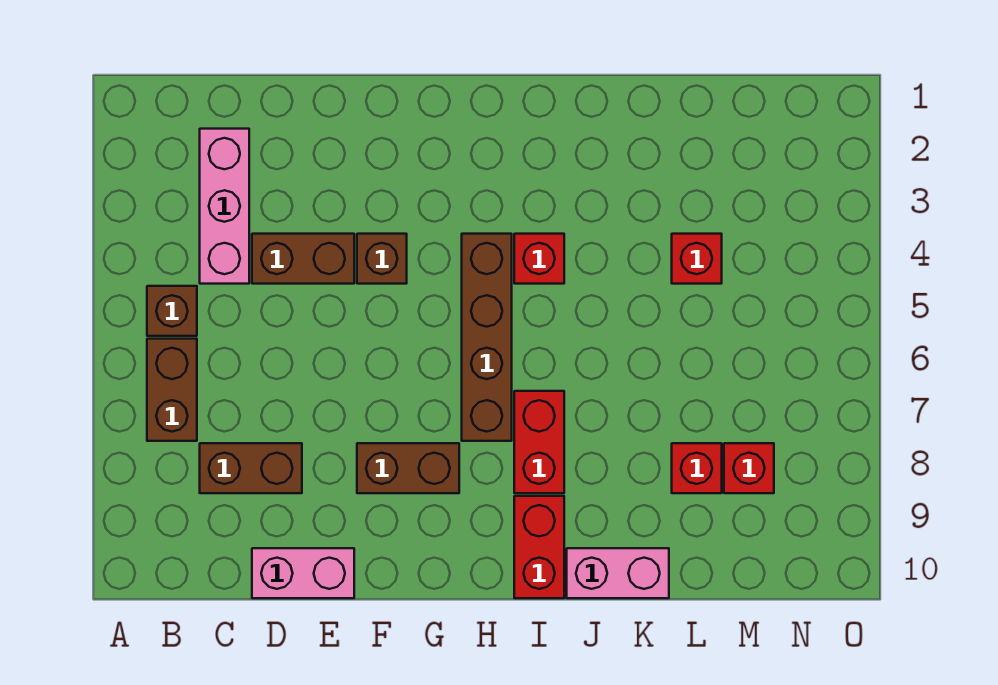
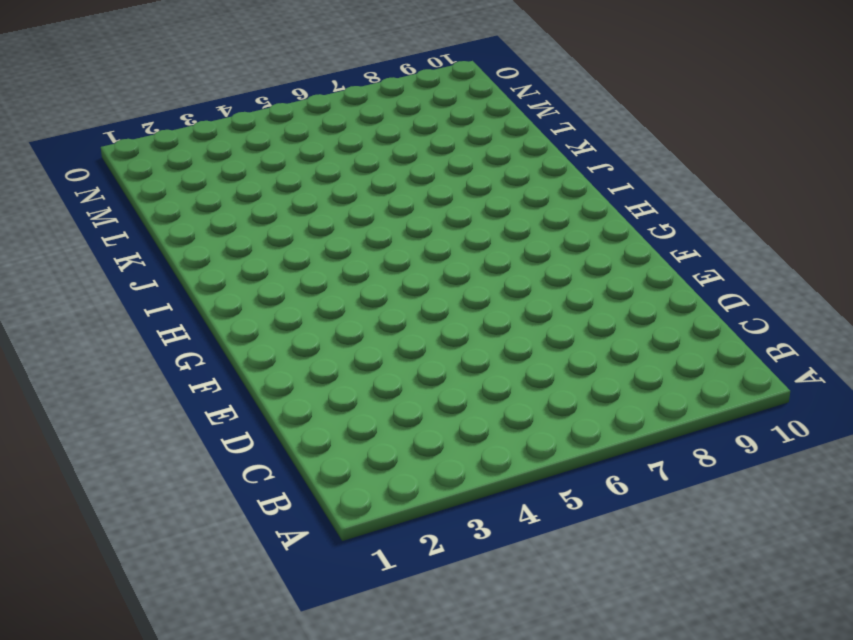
none -> brown brick B5 level 1
none -> brown brick B6:B7 level 1
none -> pink brick C2:C4 level 1

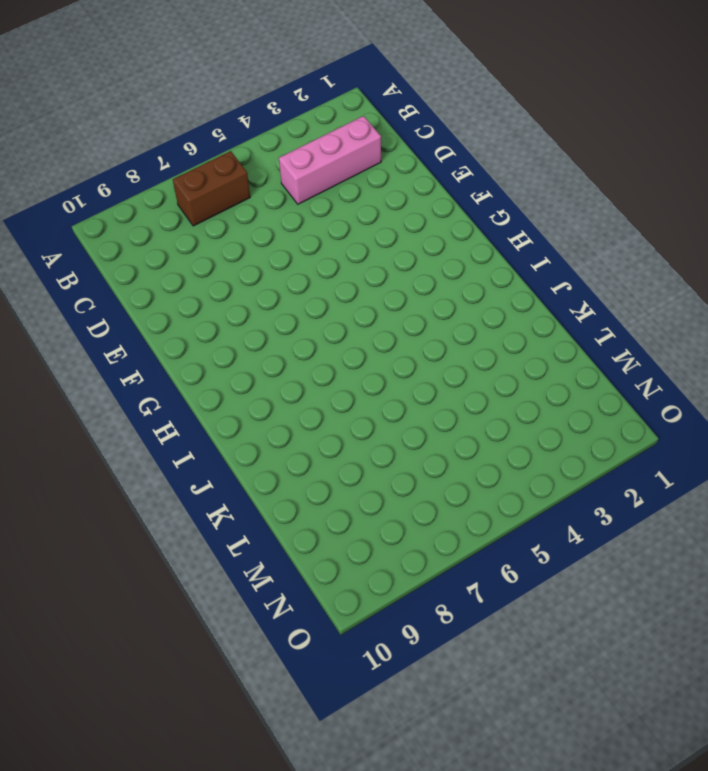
none -> brown brick B5 level 1
none -> brown brick C8:D8 level 1
none -> brown brick D4:E4 level 1

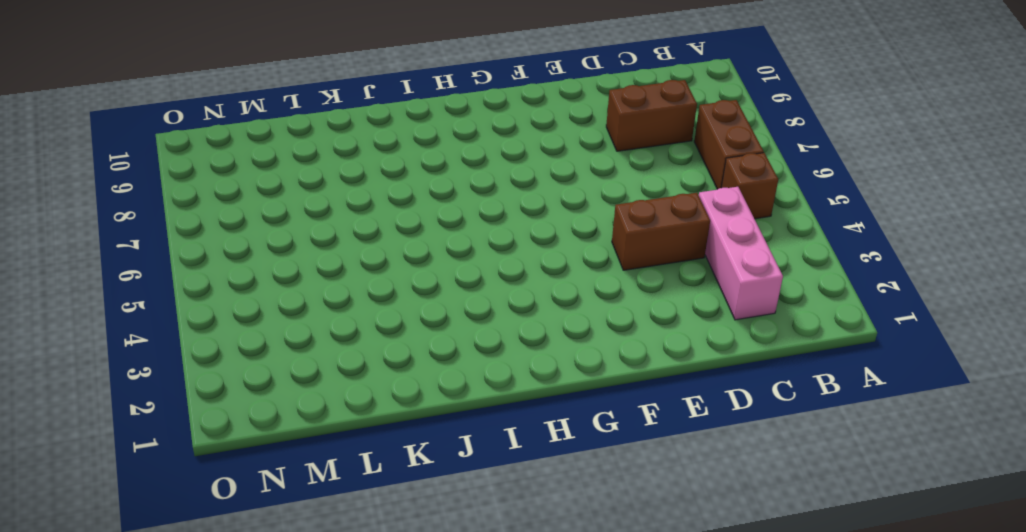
none -> pink brick D10:E10 level 1
none -> brown brick F4 level 1
none -> brown brick F8:G8 level 1

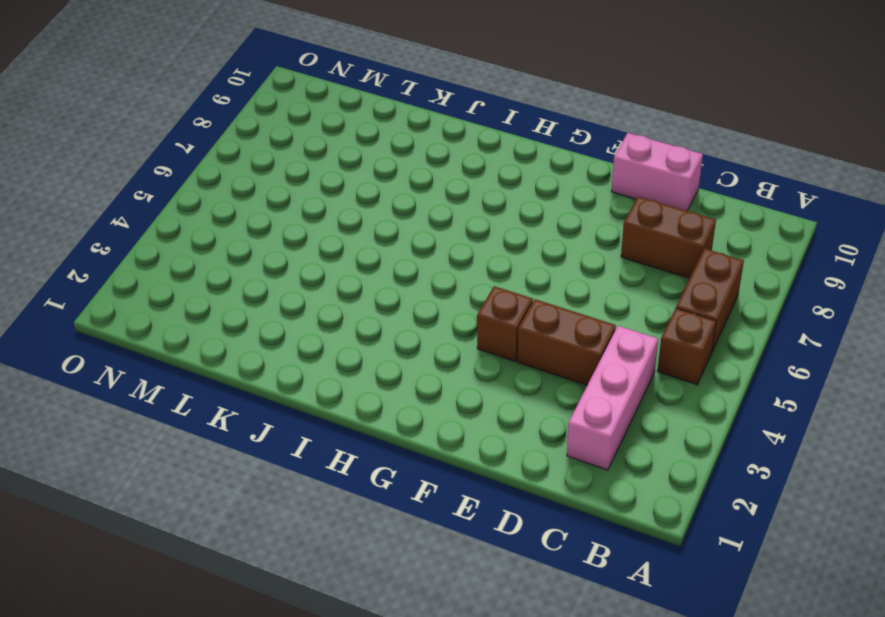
none -> brown brick F8:G8 level 1
none -> brown brick H4:H7 level 1
none -> red brick I4 level 1

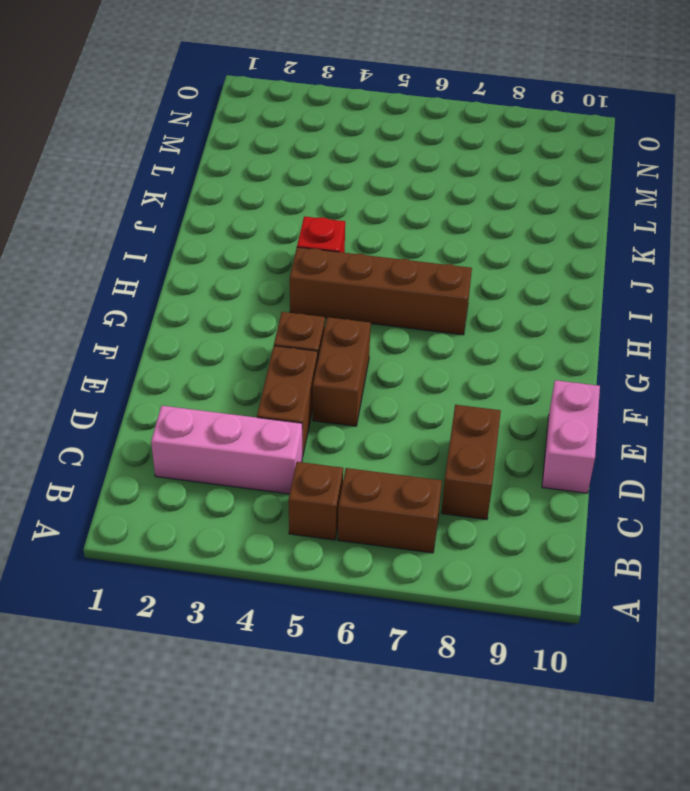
brown brick E5:F5 level 1 -> brown brick F8:G8 level 1
none -> red brick I7:I8 level 1
none -> red brick I9:I10 level 1
none -> pink brick J10:K10 level 1

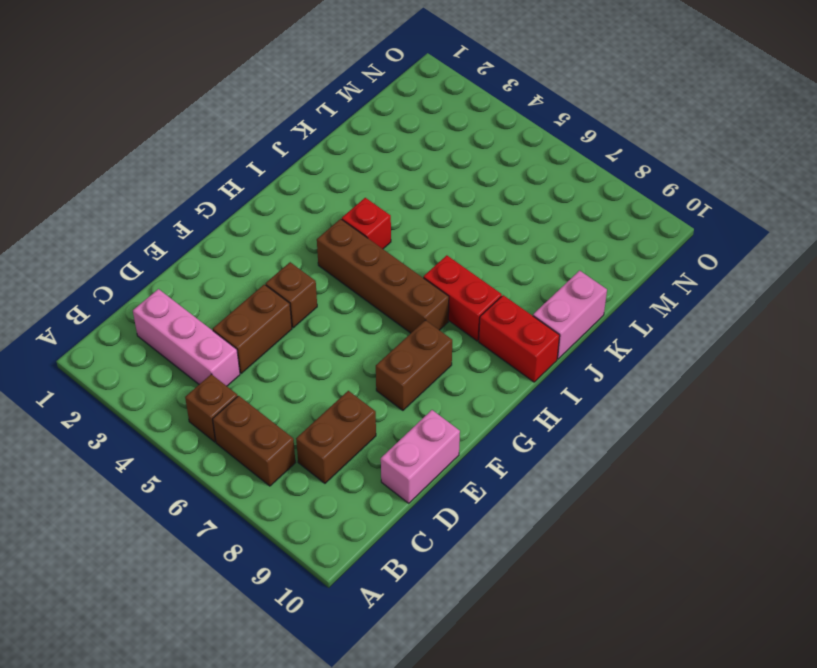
none -> red brick L4 level 1
none -> red brick L8 level 1
none -> red brick M8 level 1

